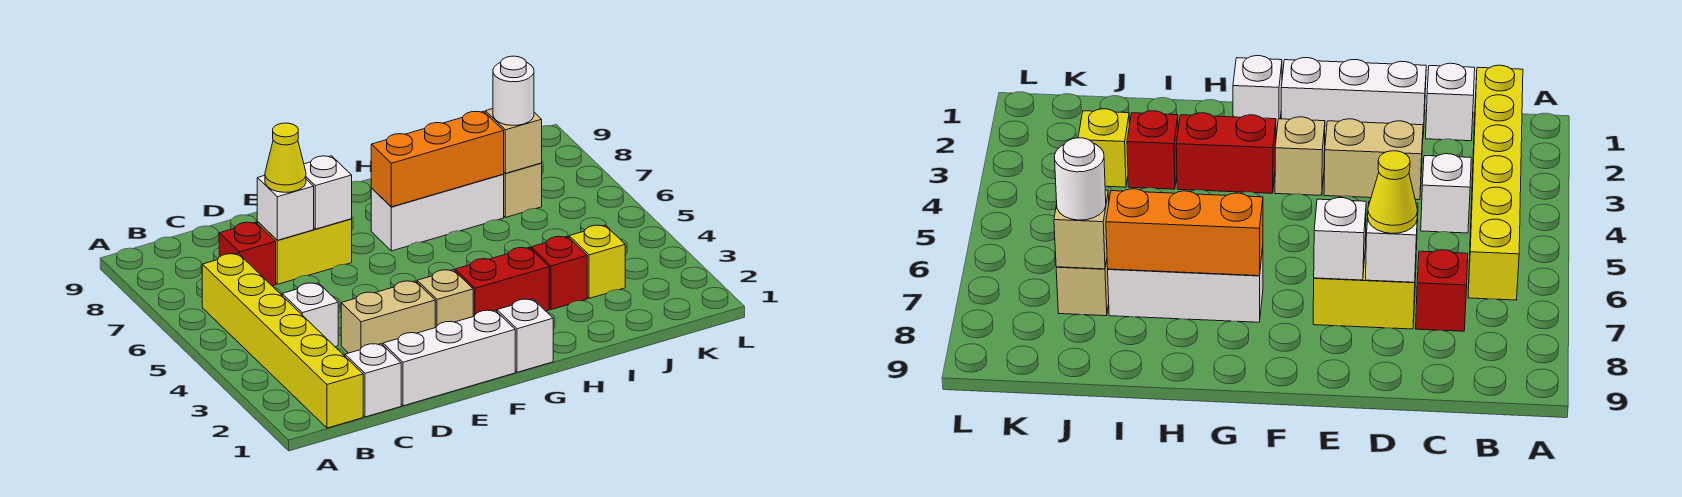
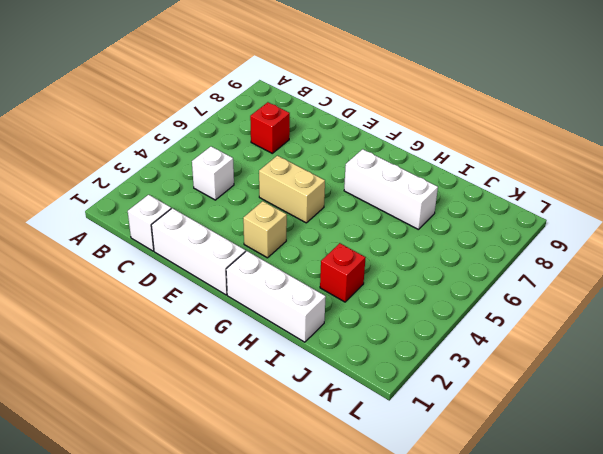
tan brick E5:F5 level 1 -> tan brick D3:E3 level 1
white brick G1:I1 level 1 -> white brick G1 level 1
none -> yellow brick B1:B6 level 1
none -> yellow brick D7:E7 level 1
none -> red brick G3:H3 level 1

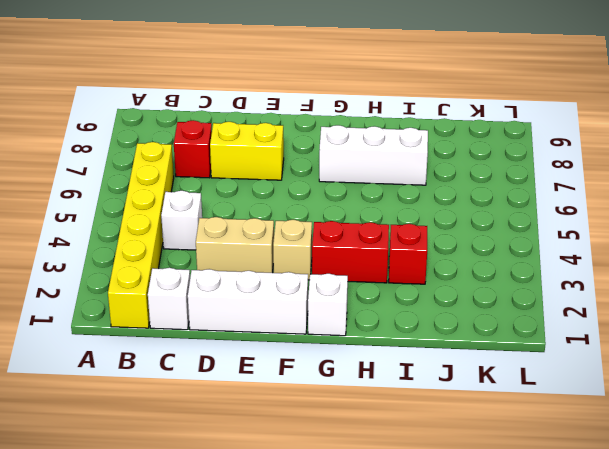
none -> yellow brick J3 level 1
none -> tan brick J7 level 1
none -> white brick D7 level 2

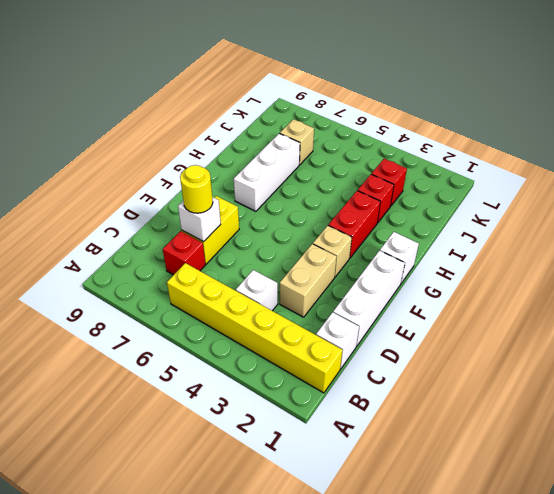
yellow round brick D7 level 3 -> yellow cone D7 level 3
red brick J3 level 1 -> yellow brick J3 level 1
none -> white brick E7 level 2
none -> orange brick G7:I7 level 2
none -> tan brick J7 level 2

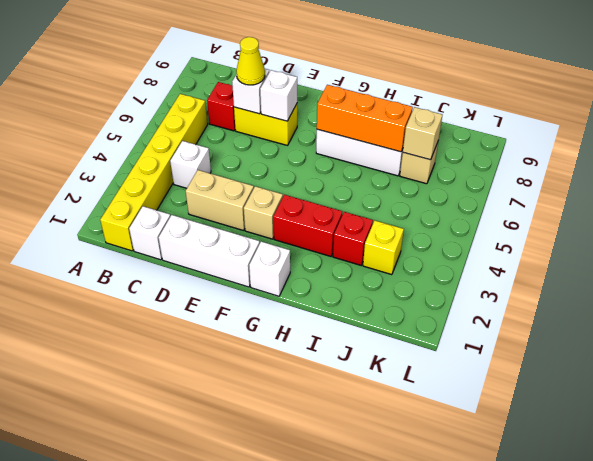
none -> white round brick J7 level 3

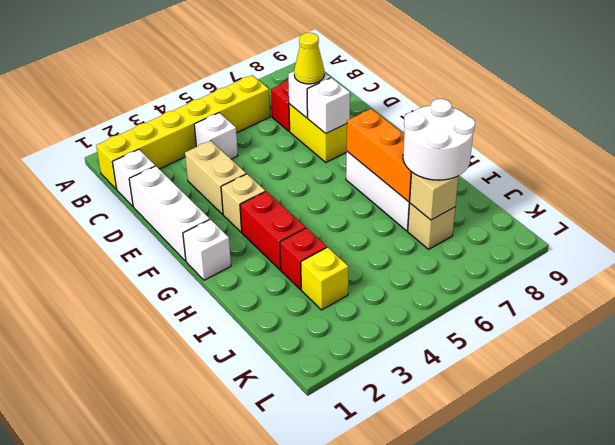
white round brick I7:J8 level 3 -> white round brick J7 level 3

